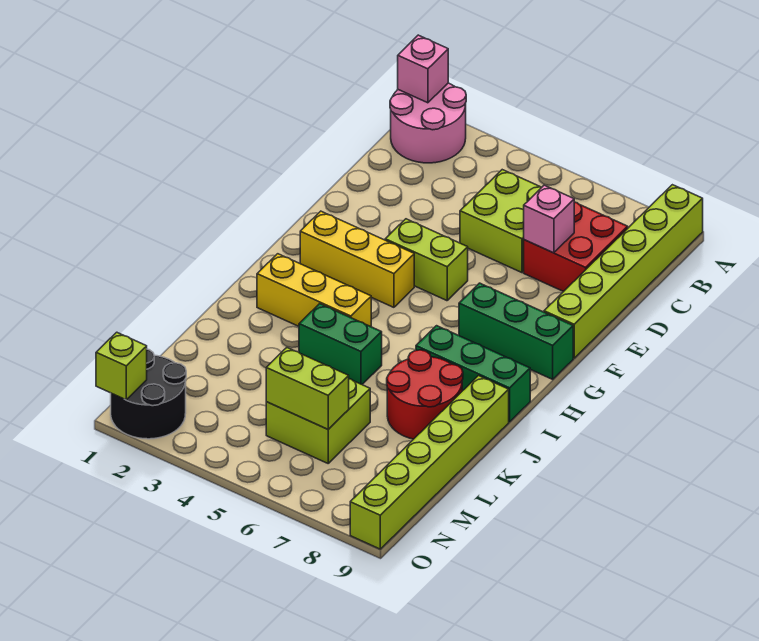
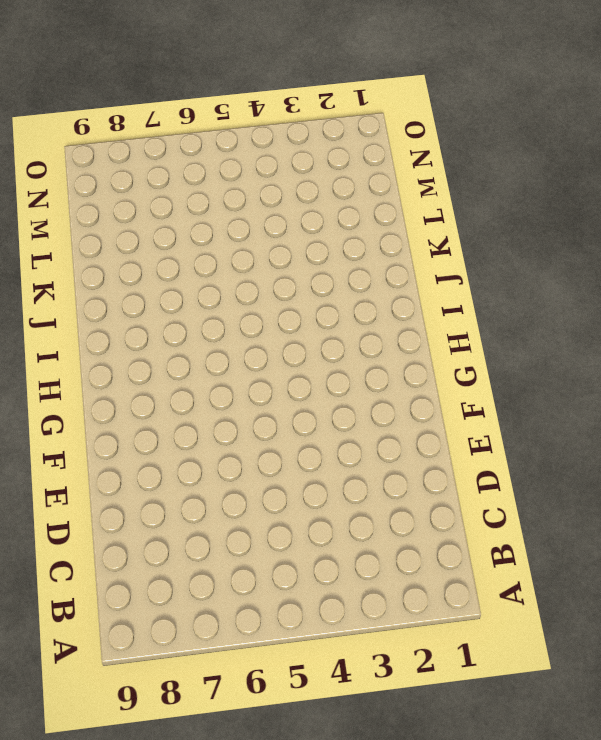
none -> pink round brick A1:B2 level 1
none -> lime brick A9:F9 level 1
none -> lime brick C5:D6 level 1

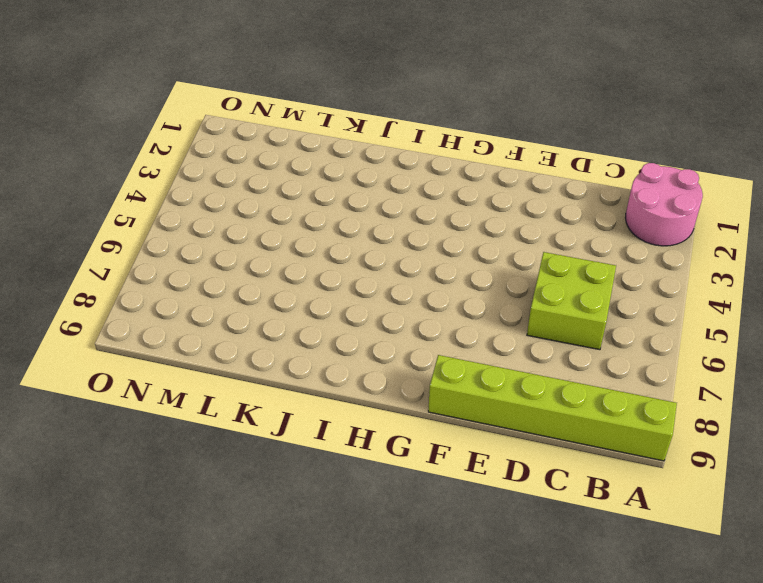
none -> red brick C7:D8 level 1
none -> lime brick F4:F5 level 1
none -> yellow brick G2:G4 level 1

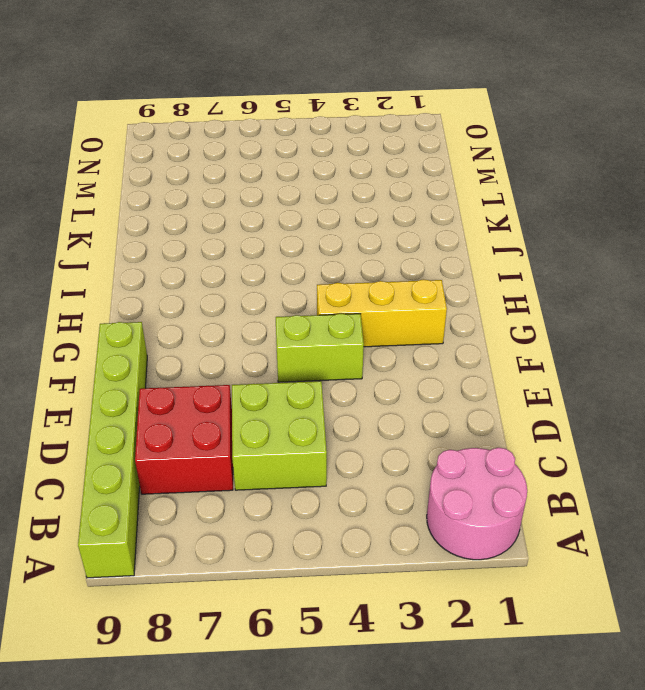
none -> green brick G7:G9 level 1
none -> yellow brick I2:I4 level 1
none -> green brick I7:I9 level 1

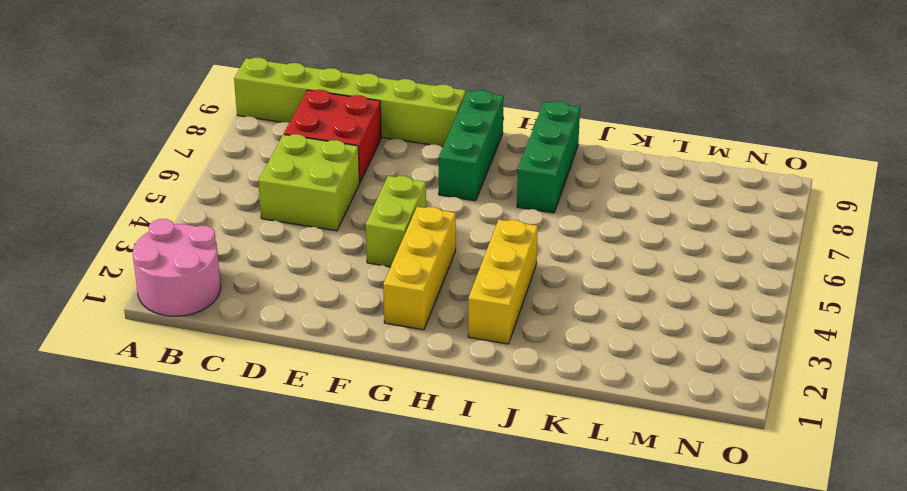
none -> green brick J4:J5 level 1
none -> red round brick J7:K8 level 1
none -> lime brick J9:O9 level 1

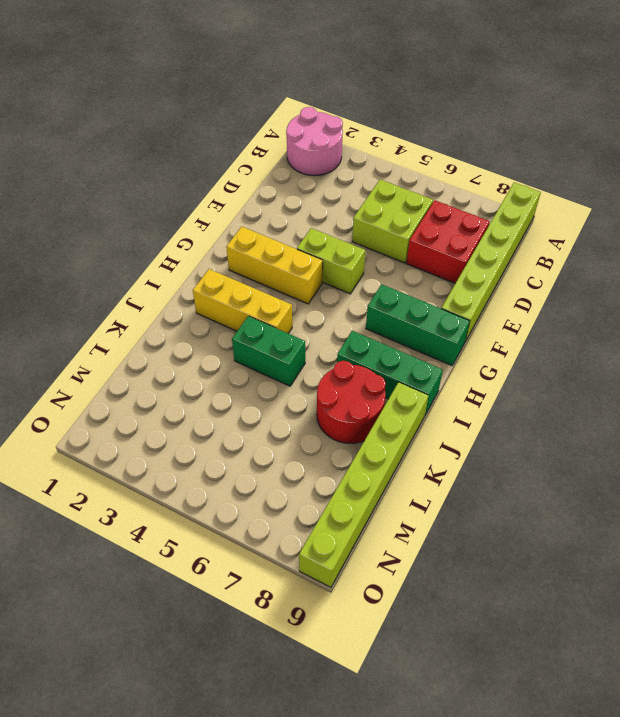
none -> lime brick L5:M6 level 1
none -> black round brick N1:O2 level 1
none -> pink brick A1 level 2

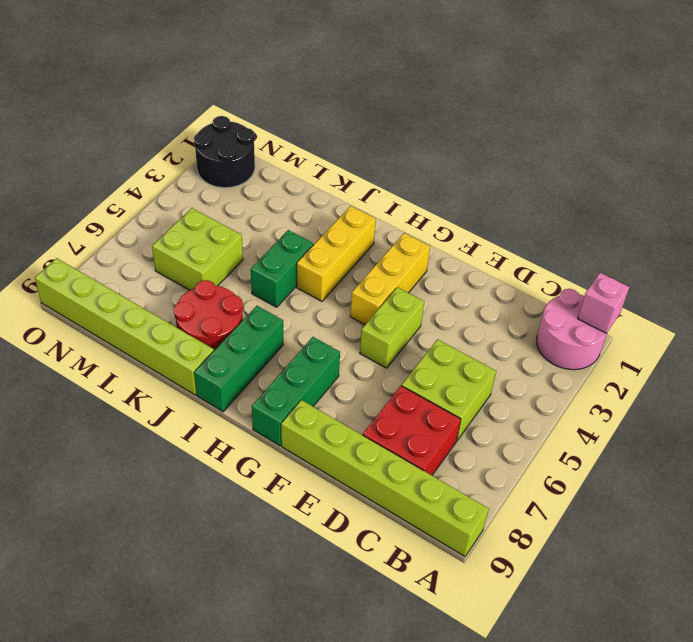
none -> pink brick D7 level 2
none -> lime brick M5:M6 level 2
none -> lime brick O1 level 2

